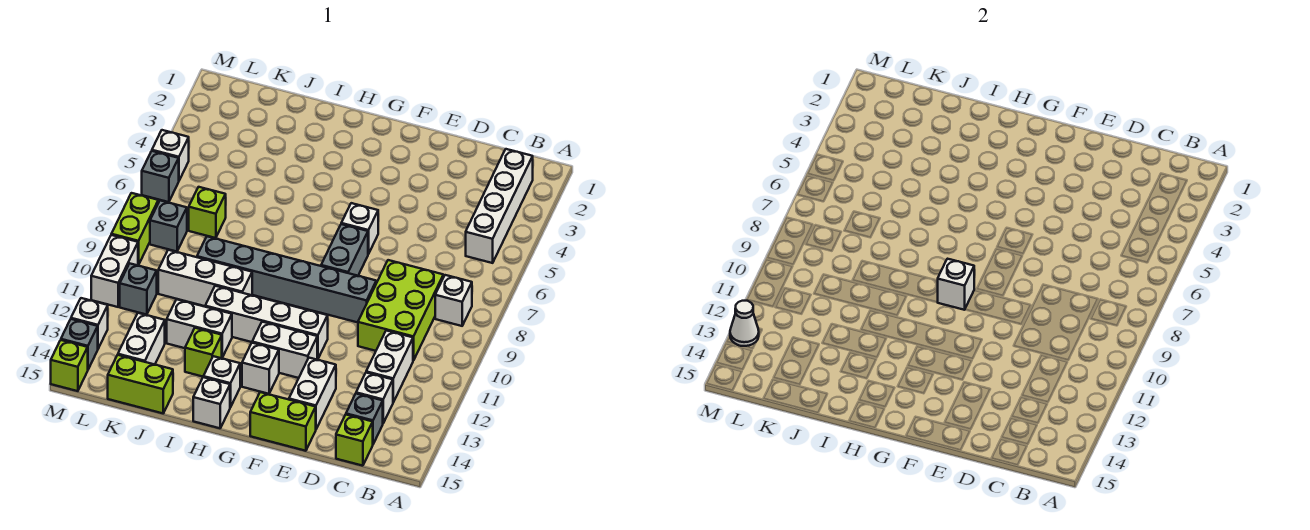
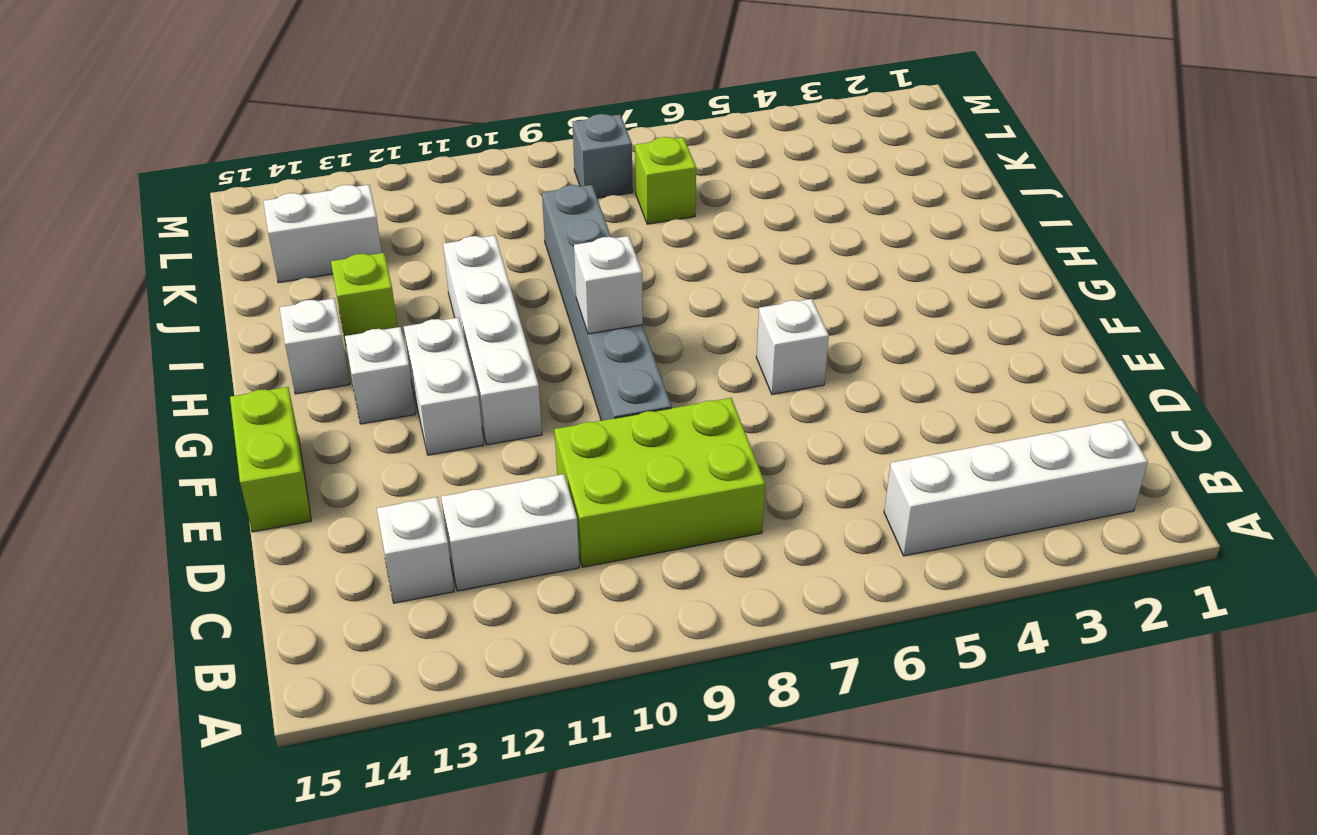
none -> white brick B8 level 1
none -> grey brick C14 level 1
none -> lime brick C15 level 1
none -> white brick E13:E14 level 1

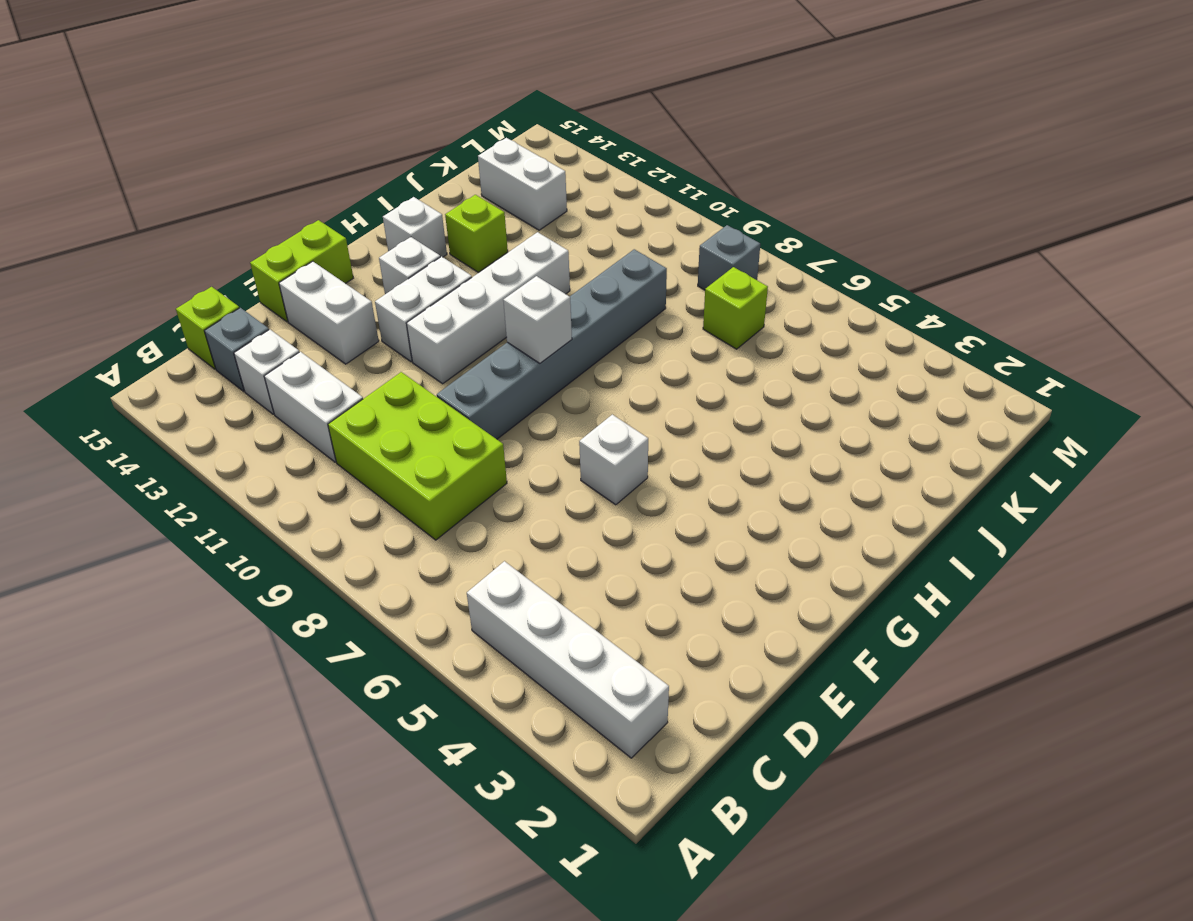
none -> white brick B8 level 1
none -> grey brick F7:F8 level 1
none -> white brick H15 level 1
none -> white brick I10:K10 level 1

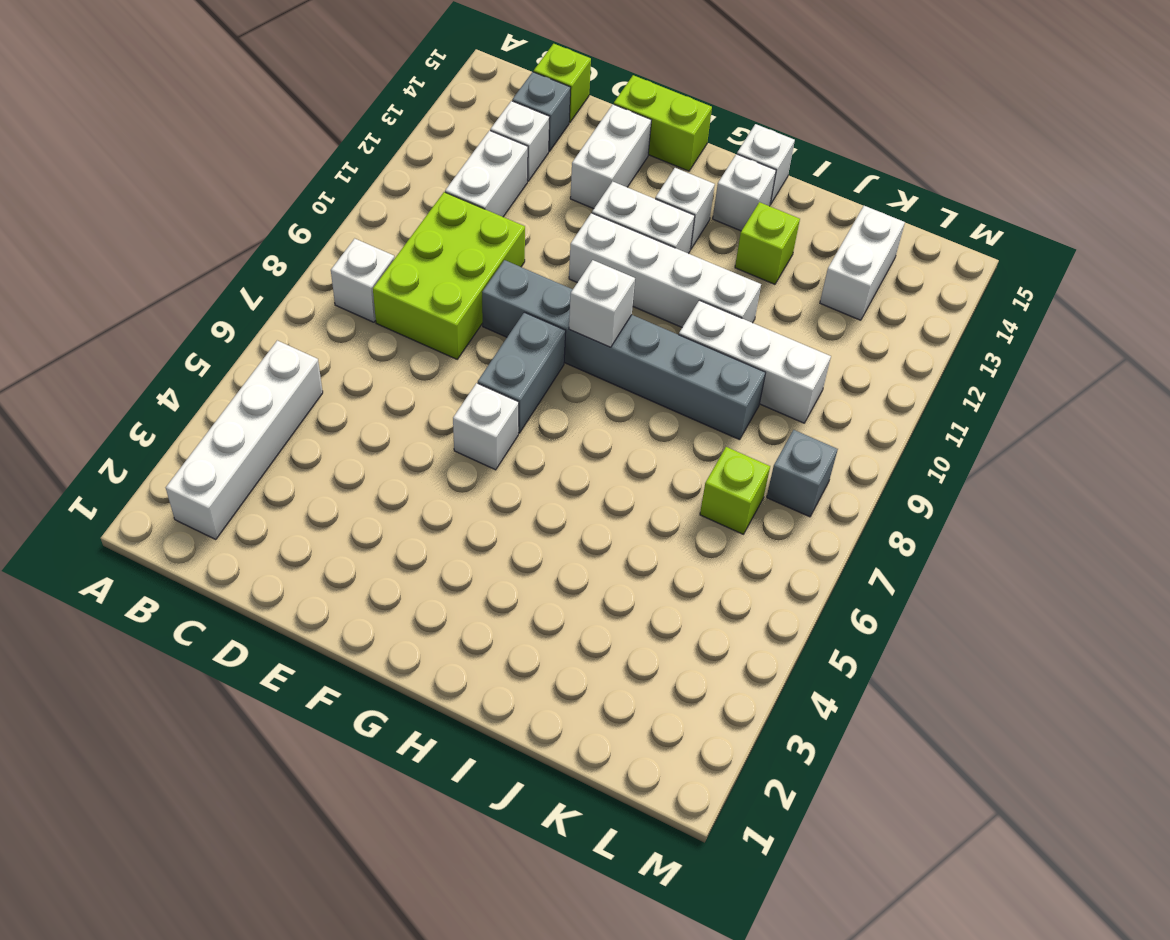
none -> white brick I12:J12 level 1
none -> lime brick J15:K15 level 1
none -> grey brick L11 level 1
none -> white brick M5 level 1

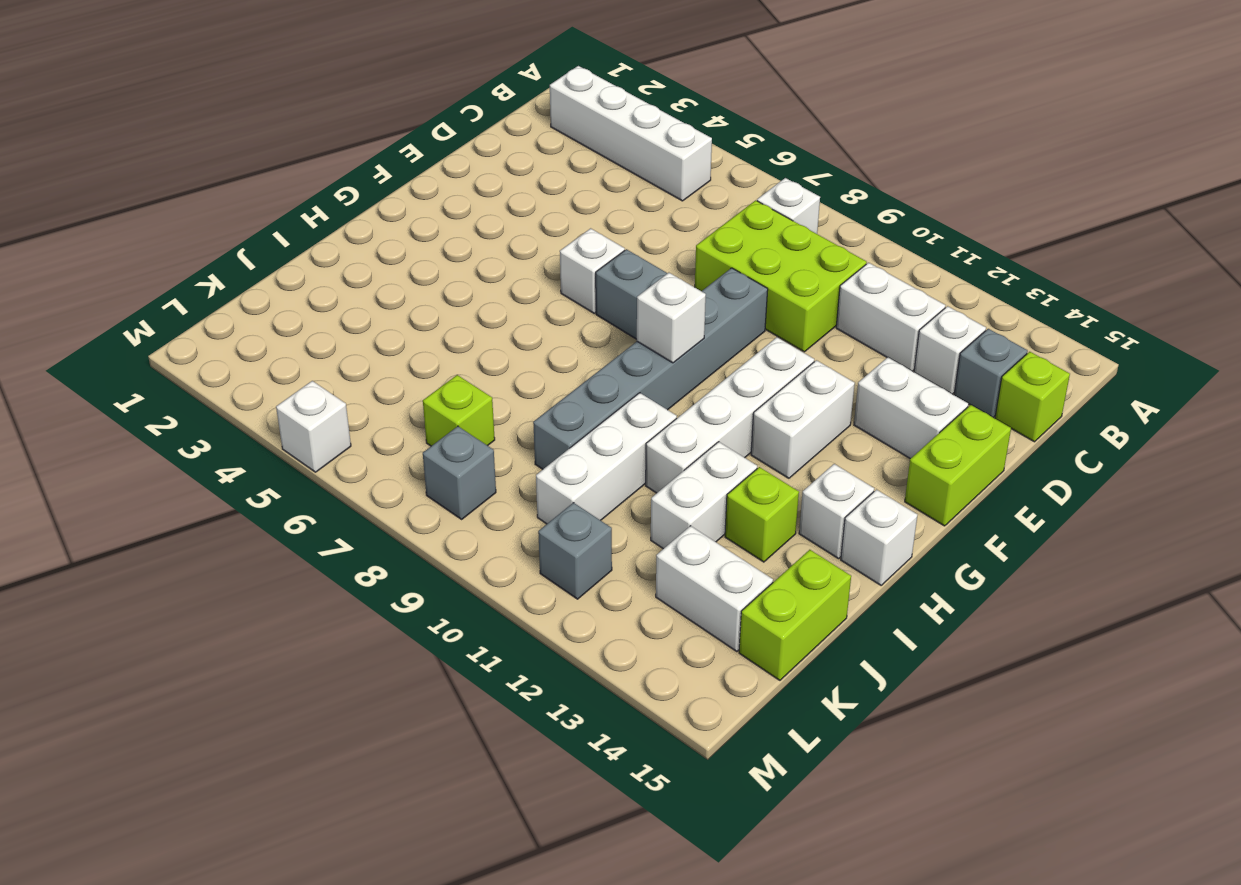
none -> white brick G13 level 1
none -> grey brick M6 level 1
none -> lime brick M8:M9 level 1
none -> white brick M10:M11 level 1

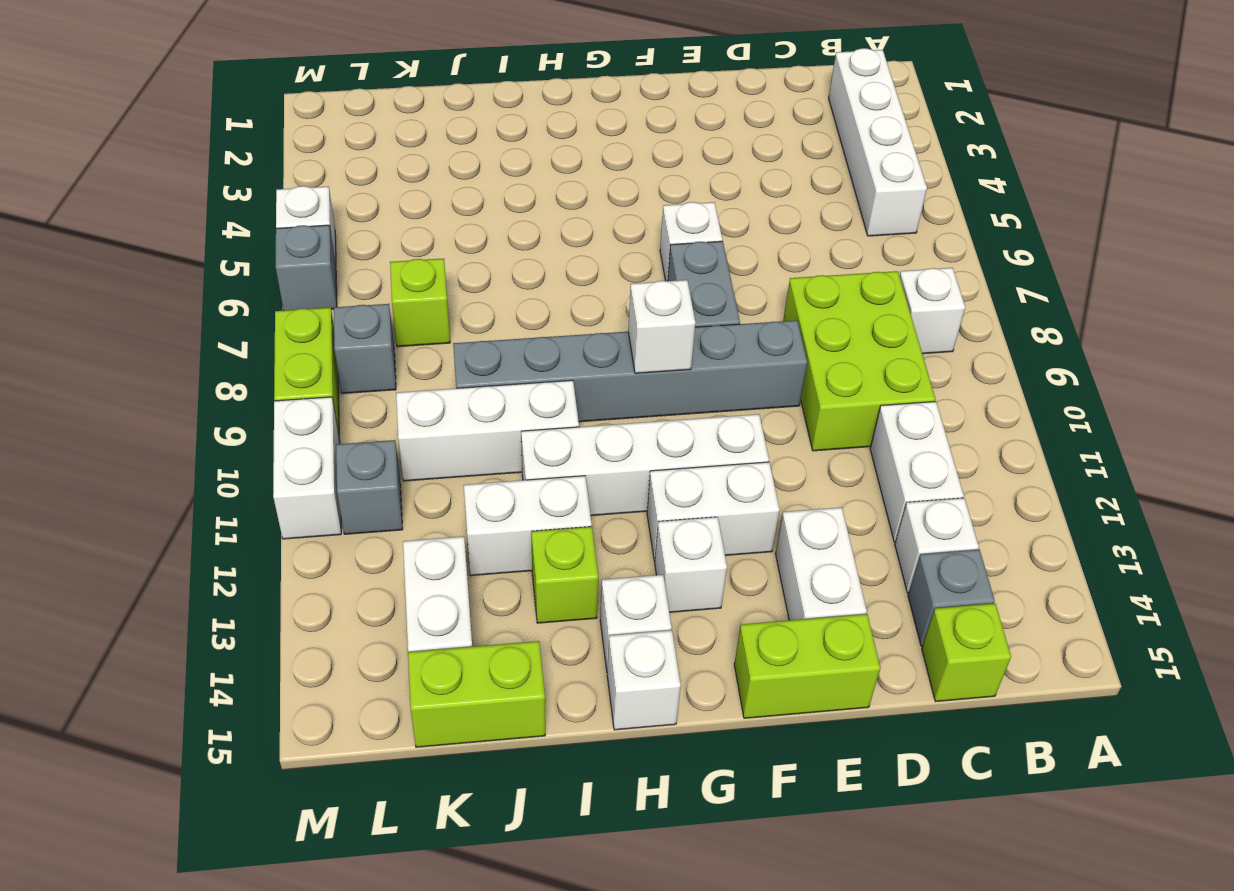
none -> white brick M13 level 1
none -> grey brick M14 level 1
none -> lime brick M15 level 1
none -> white cone M13 level 2

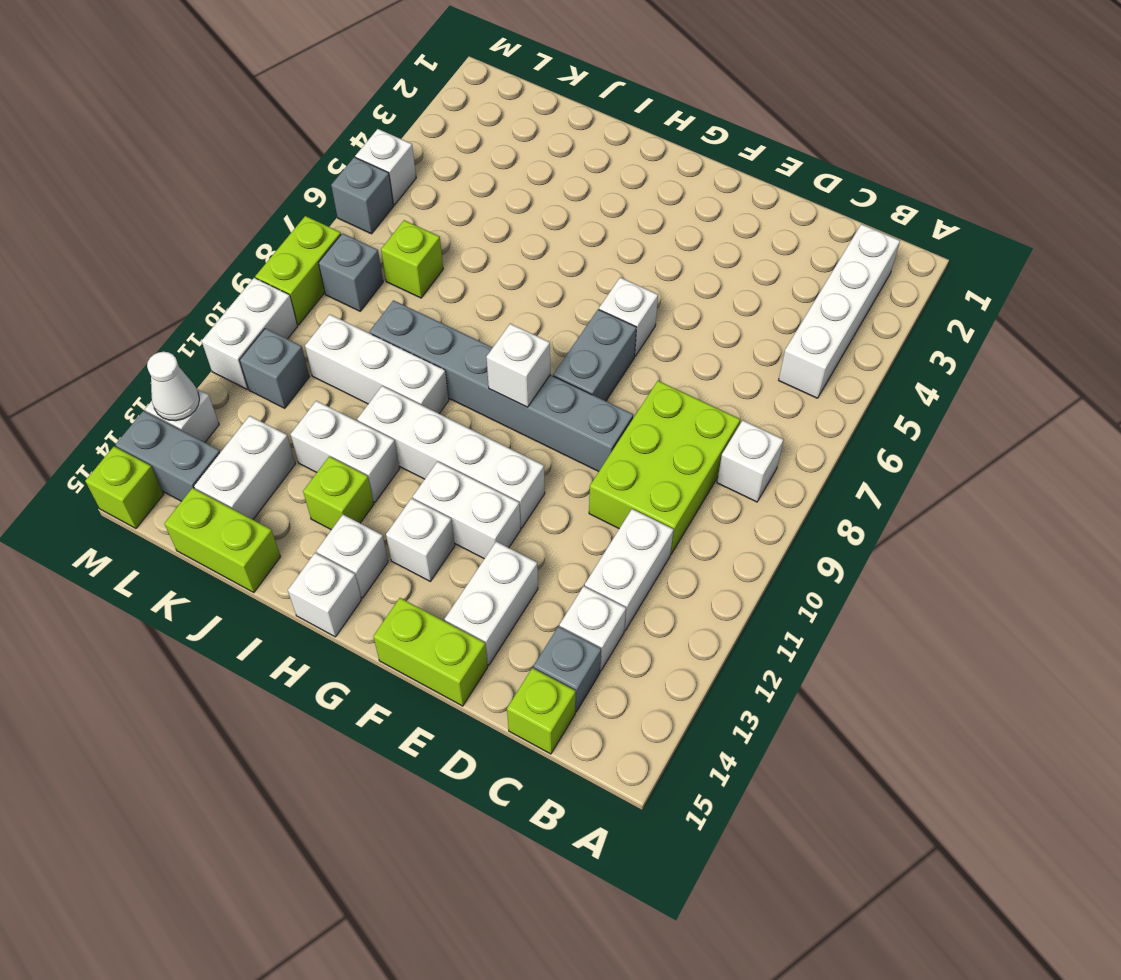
grey brick L14:M14 level 1 -> grey brick M14 level 1

